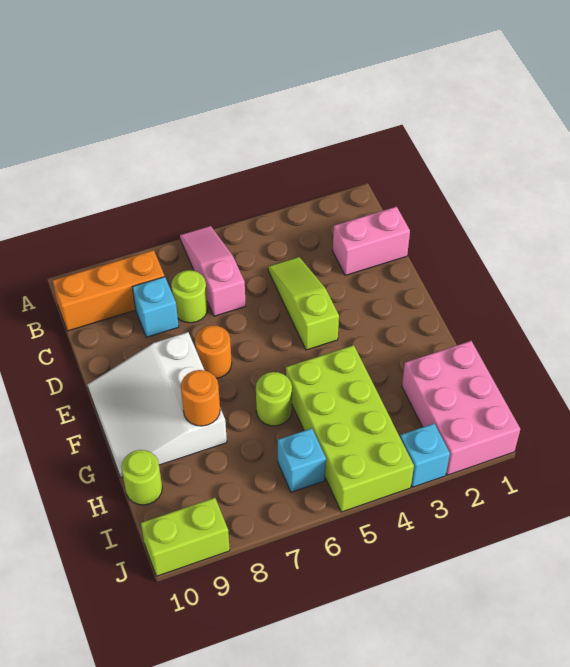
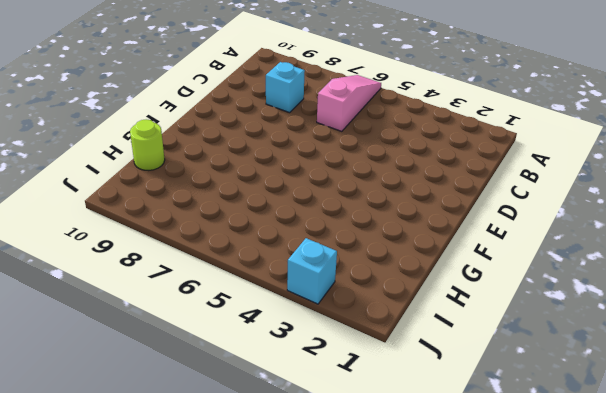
none -> orange brick B8:B10 level 1
none -> pink brick C1:C2 level 1
none -> lime slope C4:E4 level 1 top E

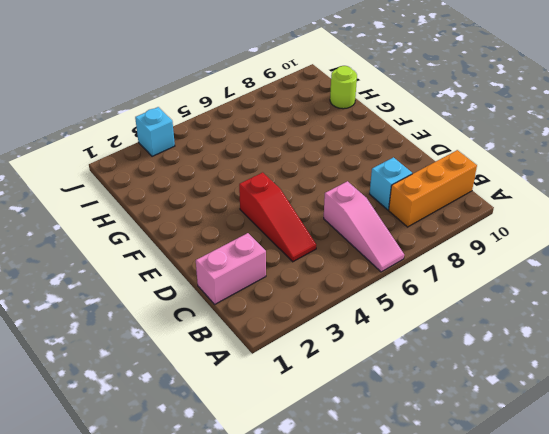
red slope C4:E4 level 1 top E -> lime slope C4:E4 level 1 top E
none -> lime round brick C7 level 1
none -> orange round brick E7 level 1
none -> white slope E8:G10 level 1 top 8

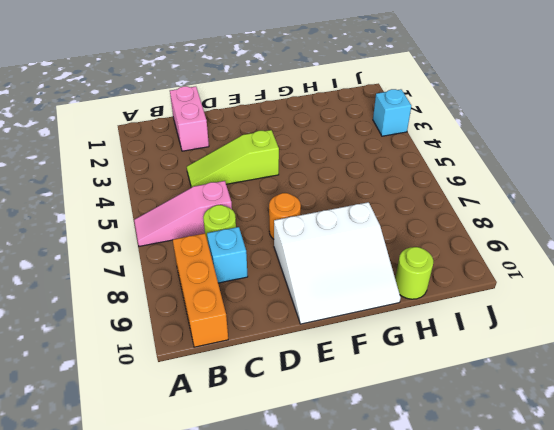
none -> lime brick G4:J5 level 1
none -> lime round brick G6 level 1
none -> pink brick H1:J2 level 1

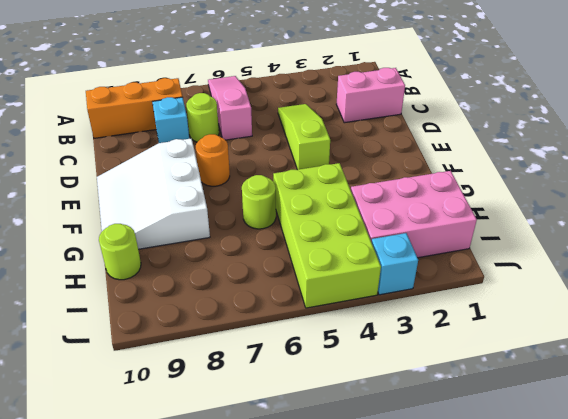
pink brick H1:I3 level 1 -> pink brick H1:J2 level 1
none -> cyan brick I6 level 1
none -> lime brick J9:J10 level 1
none -> orange round brick G8 level 2

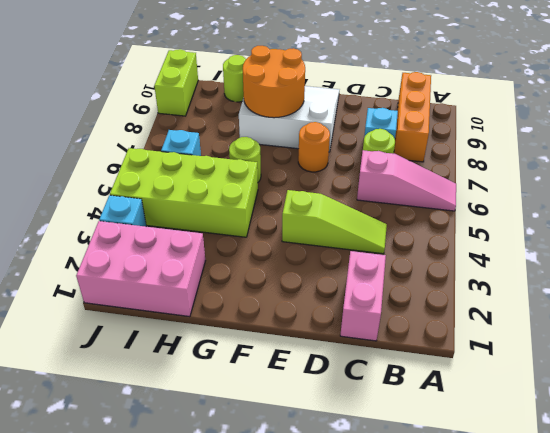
orange round brick F8:G9 level 2 -> orange round brick G8 level 2

